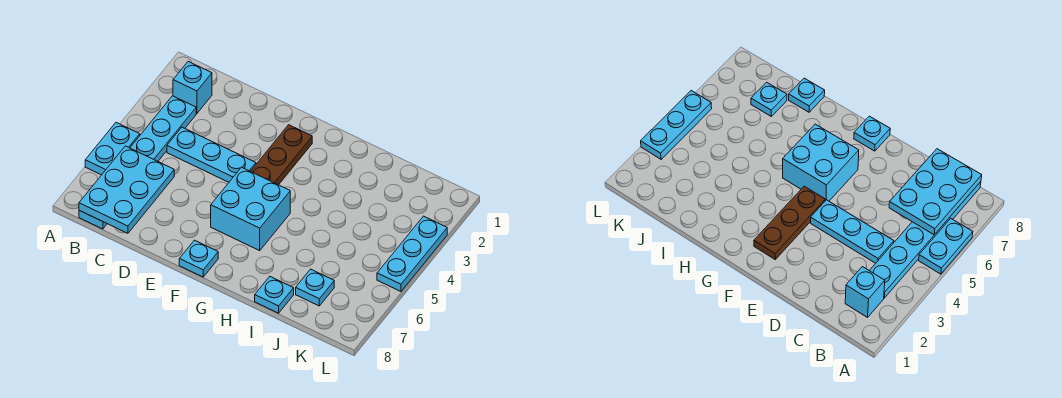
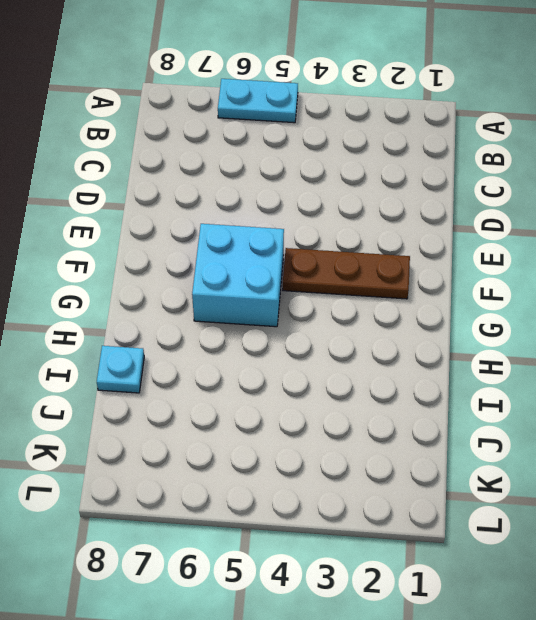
none -> cyan brick B2 level 1
none -> cyan plate B3:B8 level 1

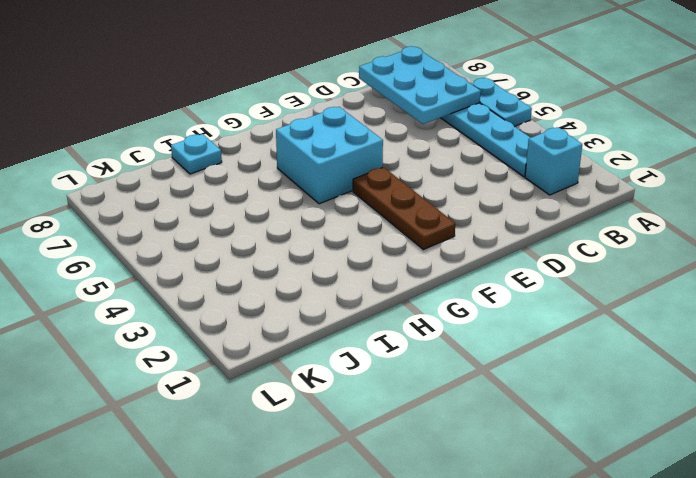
none -> cyan plate C4:E4 level 1
none -> cyan plate F8 level 1

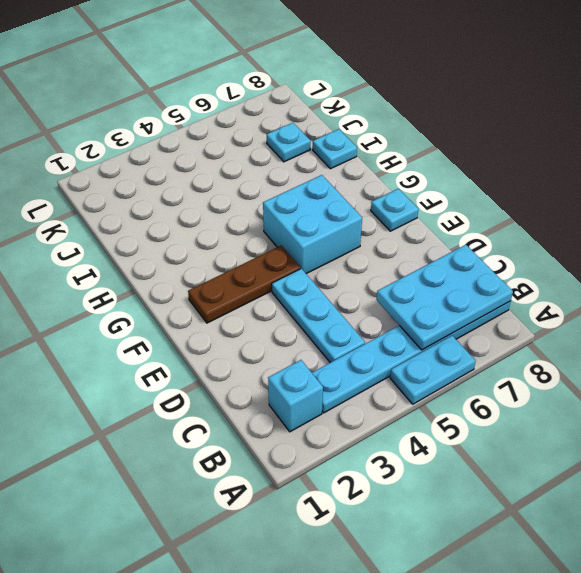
none -> cyan plate L3:L5 level 1

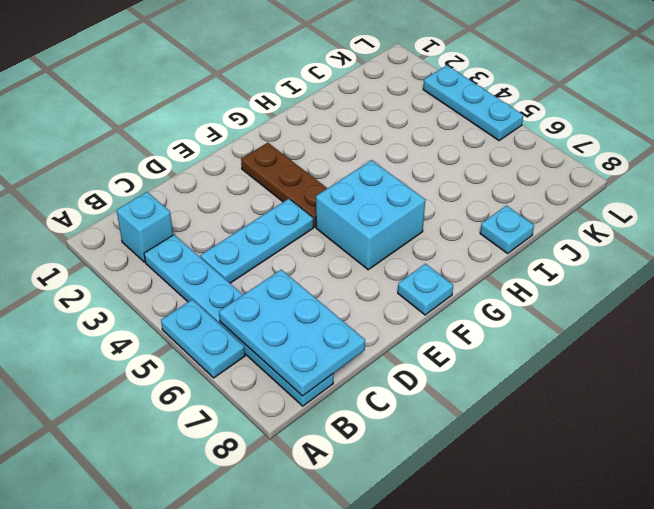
none -> cyan plate J7 level 1

